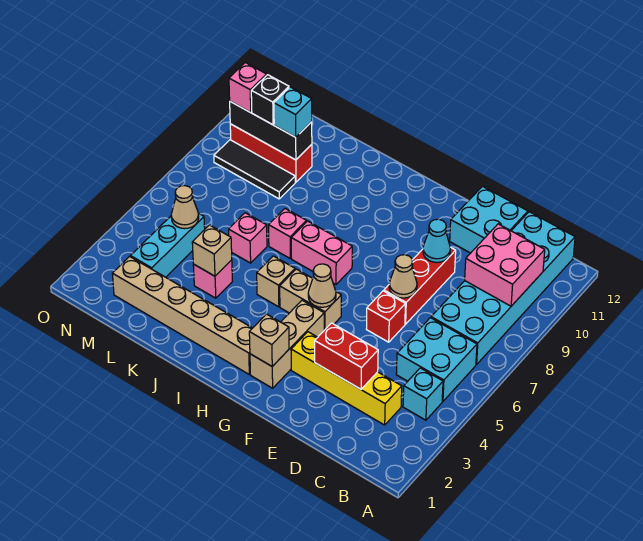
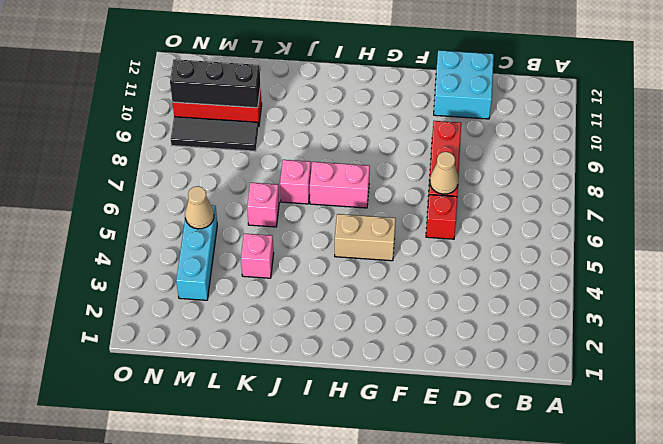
none -> cyan brick B4 level 1
none -> cyan brick B5:C6 level 1
none -> cyan brick B7:C12 level 1
none -> yellow brick C3:F3 level 1

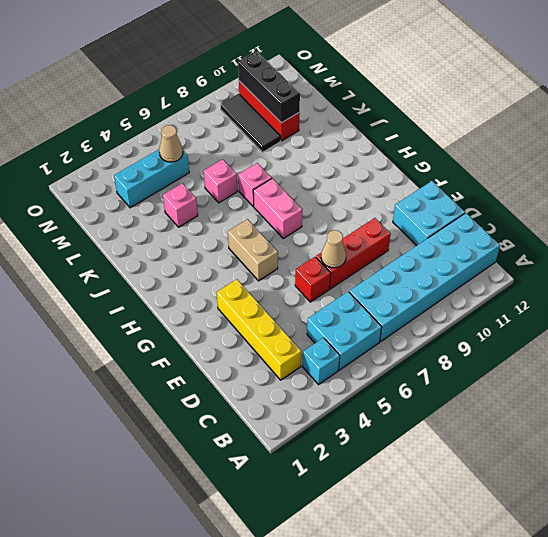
none -> tan brick G2:G4 level 1
none -> tan brick H2:M2 level 1
none -> tan brick I5 level 1
none -> pink brick B9:C10 level 2

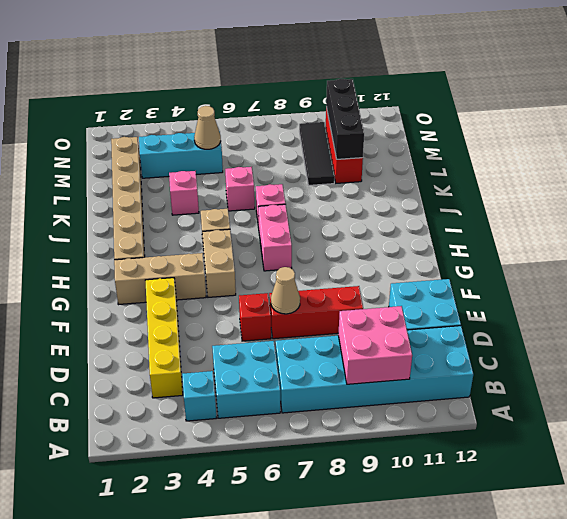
none -> red brick D3:E3 level 2
none -> cyan cone E9 level 2
none -> tan brick G2 level 2
none -> tan cone G5 level 2

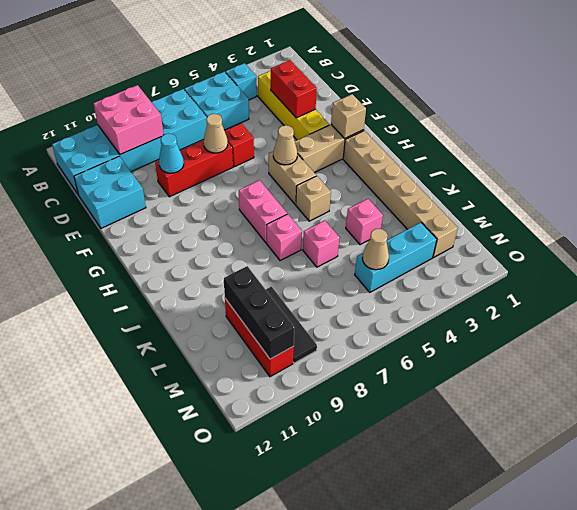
none -> tan brick K4 level 2
none -> cyan brick L10 level 3
none -> black brick M10 level 3
none -> pink brick N10 level 3

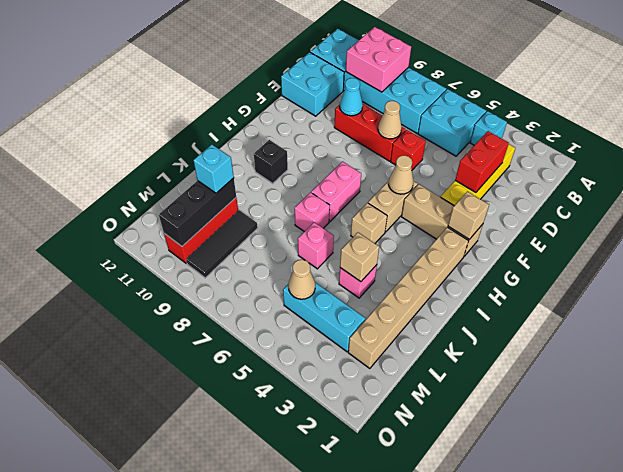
black brick I10 level 1 -> black brick M10 level 3
none -> pink brick N10 level 3

